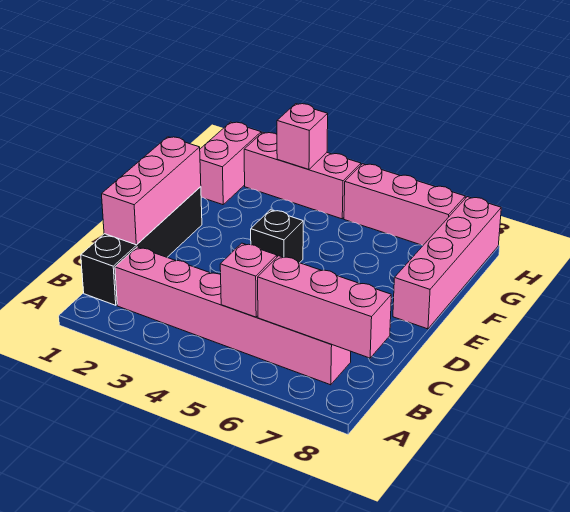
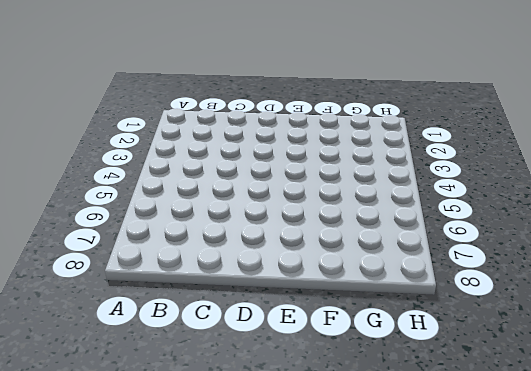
none -> black brick B1:E1 level 1
none -> pink brick B2:B7 level 1

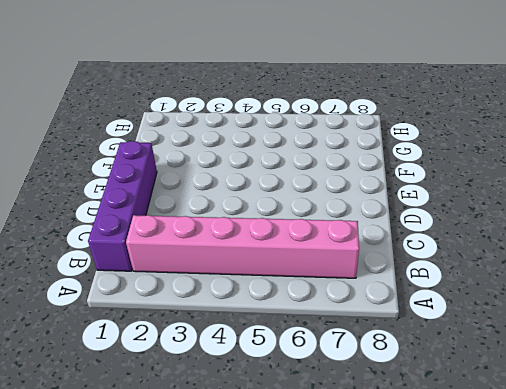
purple brick B1:E1 level 1 -> black brick B1:E1 level 1
none -> black brick E4 level 1
none -> pink brick E8:H8 level 1

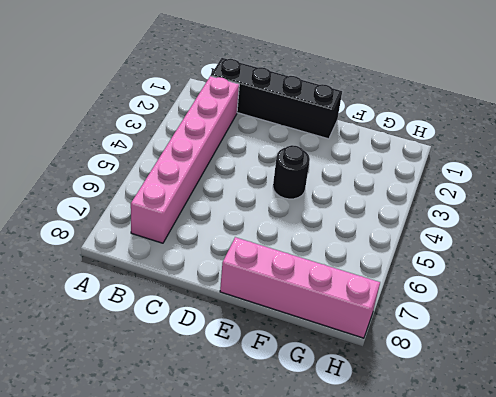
black round brick E4 level 1 -> black brick E4 level 1
none -> pink brick G1:H1 level 1
none -> pink brick H2:H4 level 1

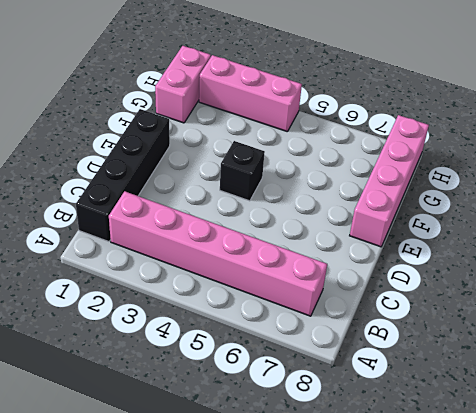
none -> pink brick H5:H7 level 1
none -> pink brick B5 level 2

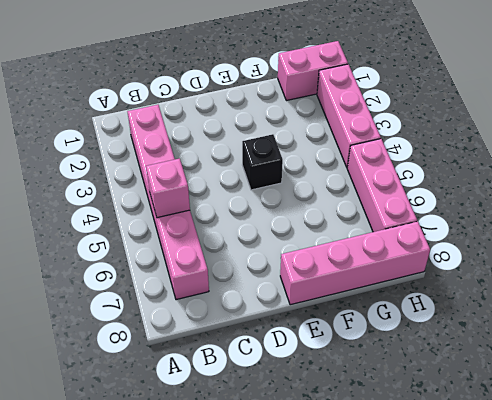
none -> black brick B1:E1 level 1
none -> pink brick B6:B8 level 2

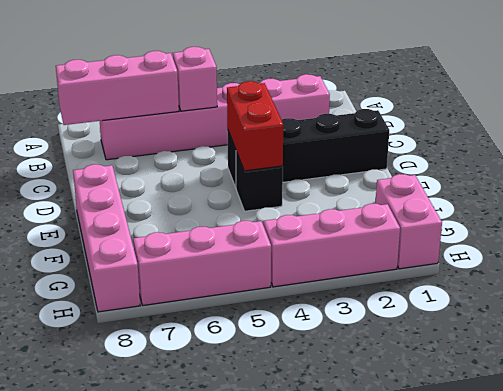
black brick D1:D4 level 1 -> black brick B1:E1 level 1
red brick D4:E4 level 2 -> none
none -> pink brick C1:E1 level 2
none -> pink brick H3 level 2

